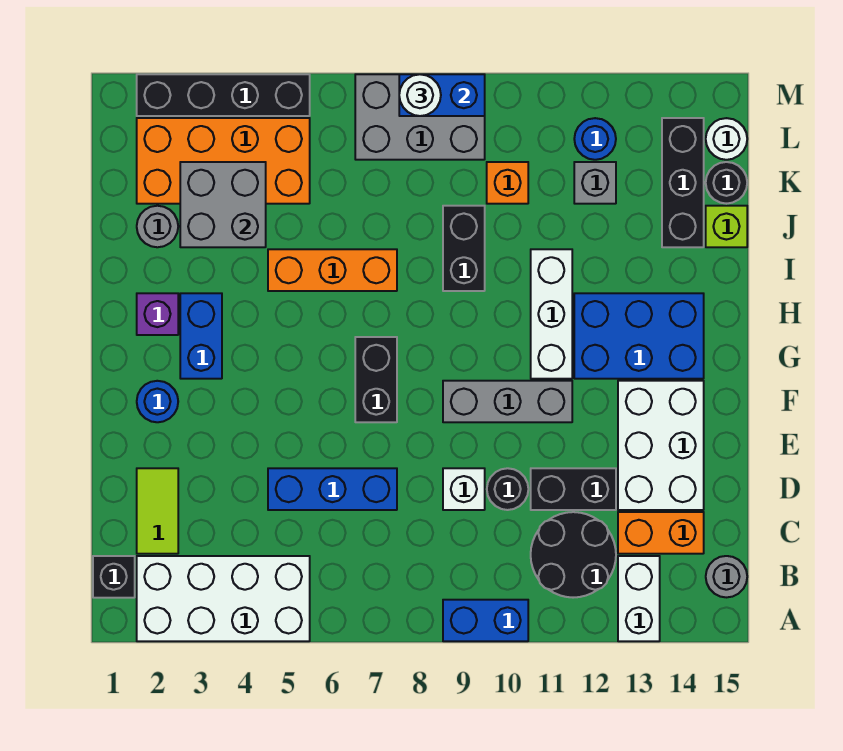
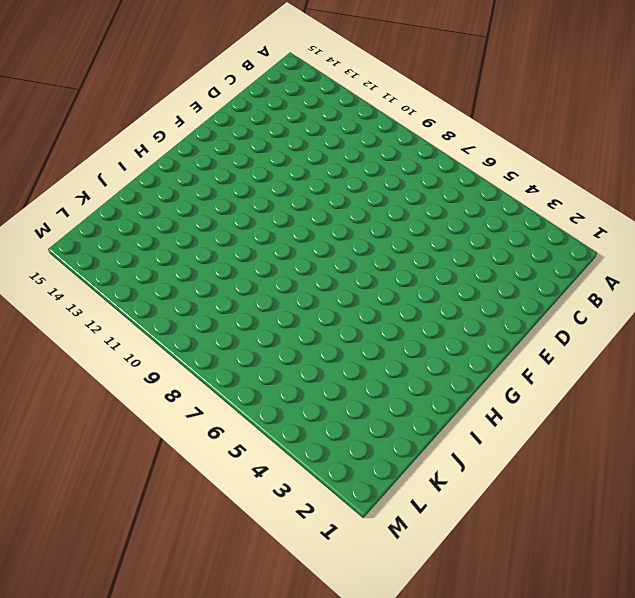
none -> white brick A2:B5 level 1
none -> blue brick A9:A10 level 1
none -> white brick A13:B13 level 1
none -> black brick B1 level 1

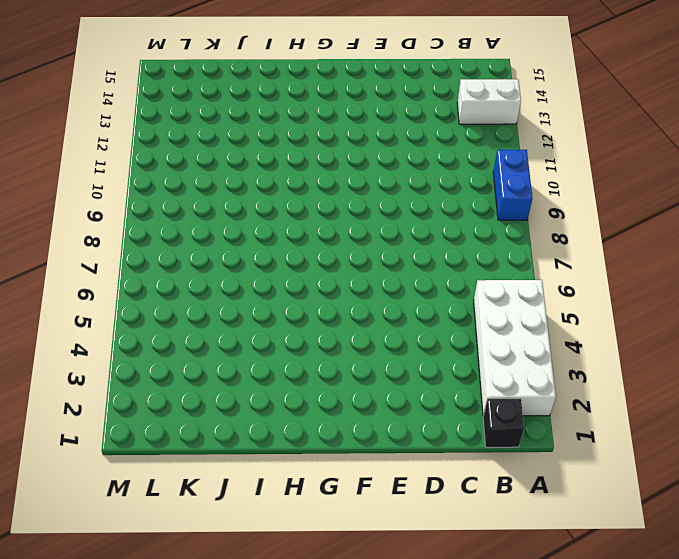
none -> black round brick B11:C12 level 1
none -> grey round brick B15 level 1
none -> lime tile C2:D2 level 1
none -> orange brick C13:C14 level 1

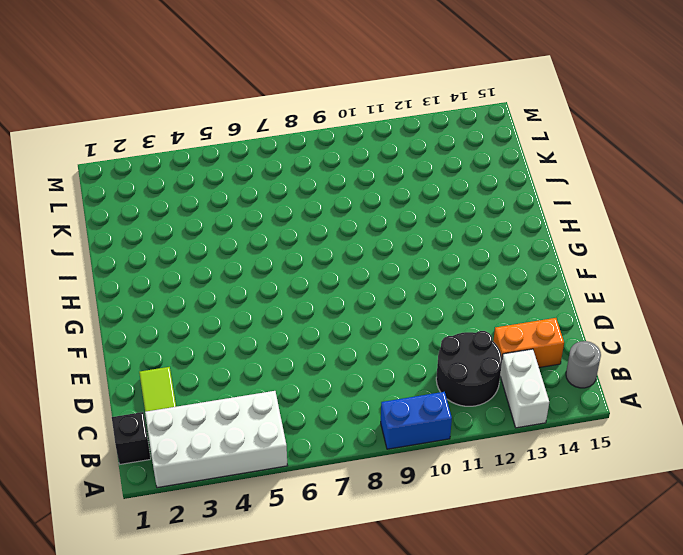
none -> blue brick D5:D7 level 1
none -> white brick D9 level 1
none -> black round brick D10 level 1
none -> black brick D11:D12 level 1

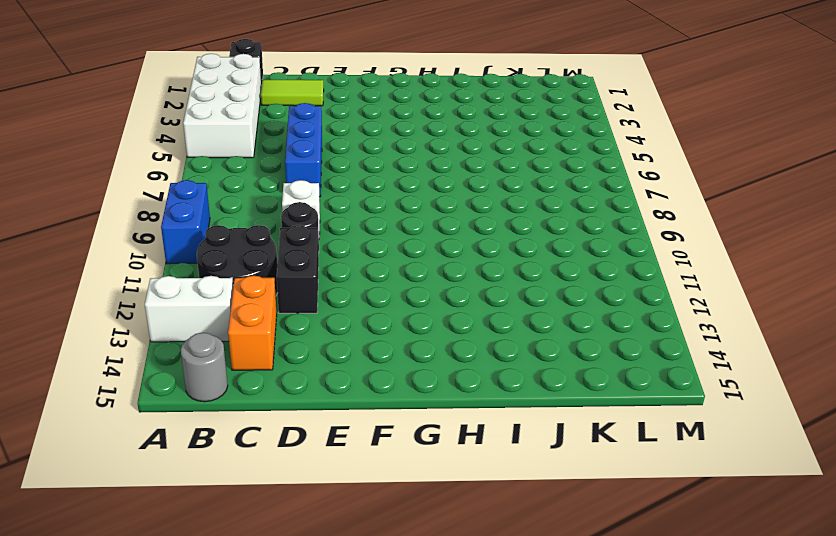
none -> white brick D13:F14 level 1
none -> blue round brick F2 level 1
none -> black brick F7:G7 level 1
none -> grey brick F9:F11 level 1

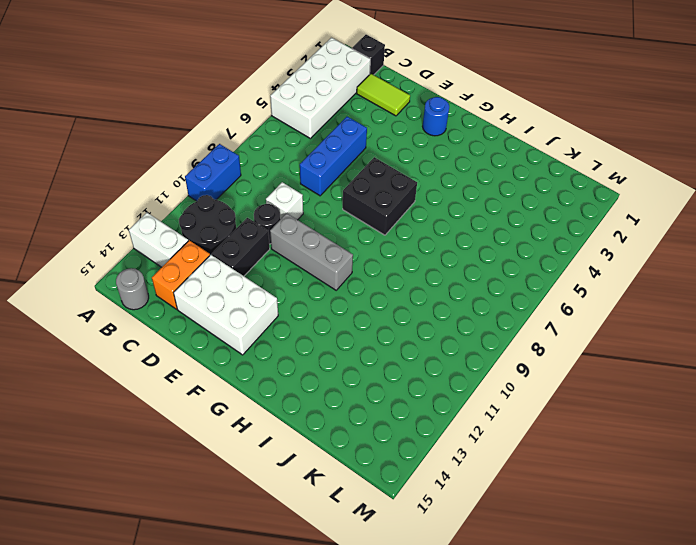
grey brick E10:G10 level 1 -> grey brick F9:F11 level 1
black brick F6:G7 level 1 -> black brick F7:G7 level 1
none -> blue brick G3:H3 level 1
none -> white brick G11:I11 level 1
none -> blue brick G12:H14 level 1
none -> purple brick H2 level 1

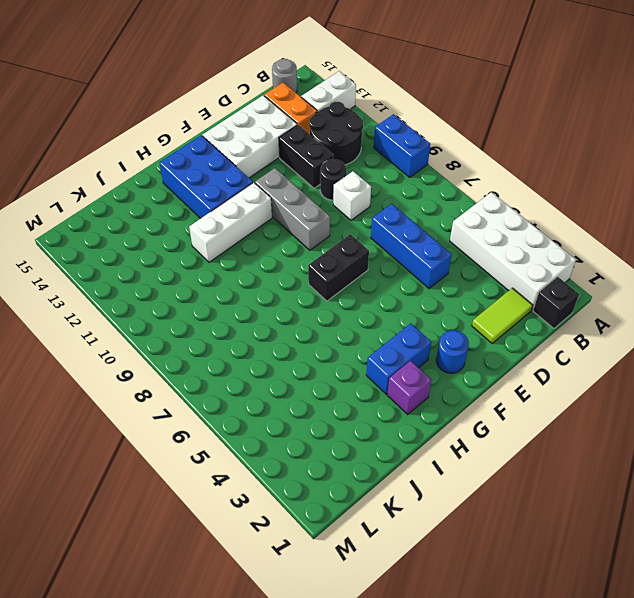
none -> orange brick I5:I7 level 1
none -> black brick I9:J9 level 1
none -> grey round brick J2 level 1
none -> black brick J14:L14 level 1

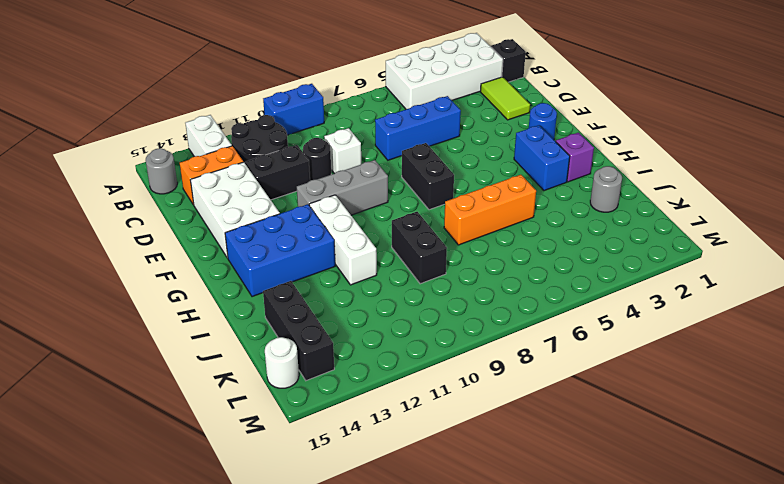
none -> lime brick J15 level 1
none -> orange brick K2:L5 level 1
none -> orange brick K10 level 1
none -> grey brick K12 level 1

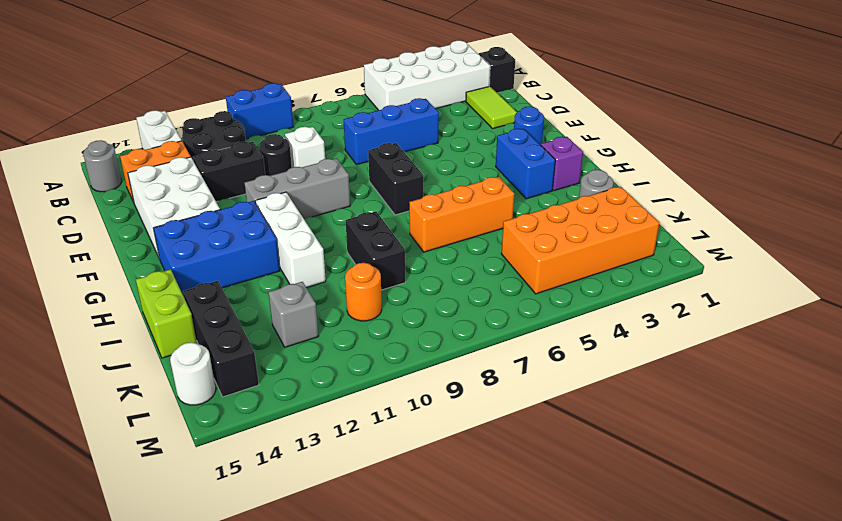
lime brick I15:J15 level 1 -> lime brick J15 level 1
orange round brick K10 level 1 -> orange brick K10 level 1
none -> black round brick K15 level 1
none -> grey brick L7:M9 level 1
none -> blue round brick L12 level 1
none -> black brick M2:M5 level 1

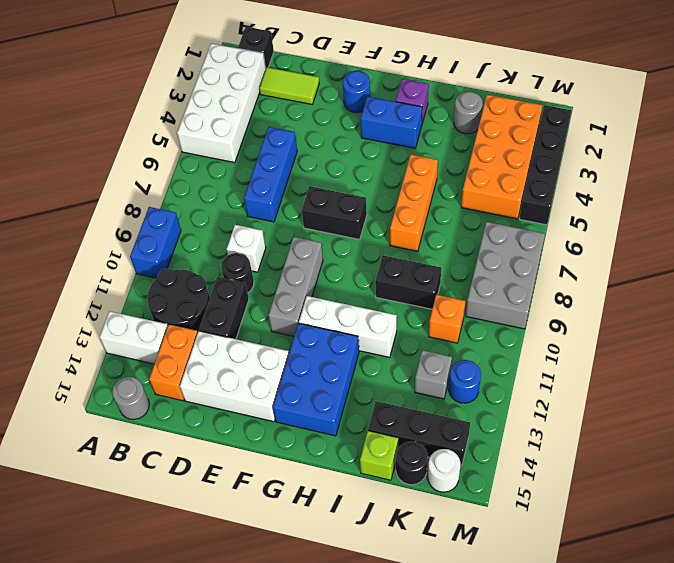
none -> grey brick J3:K4 level 2
none -> blue brick M8:M9 level 2
none -> white round brick M8 level 3

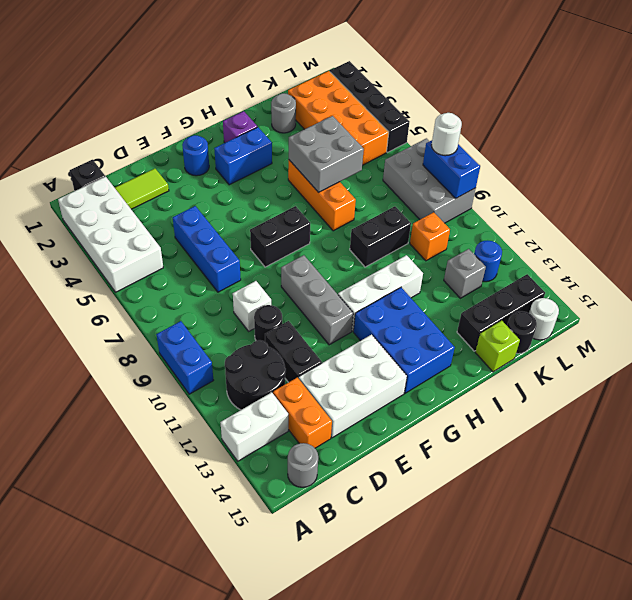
grey brick I5:J6 level 2 -> grey brick J3:K4 level 2

